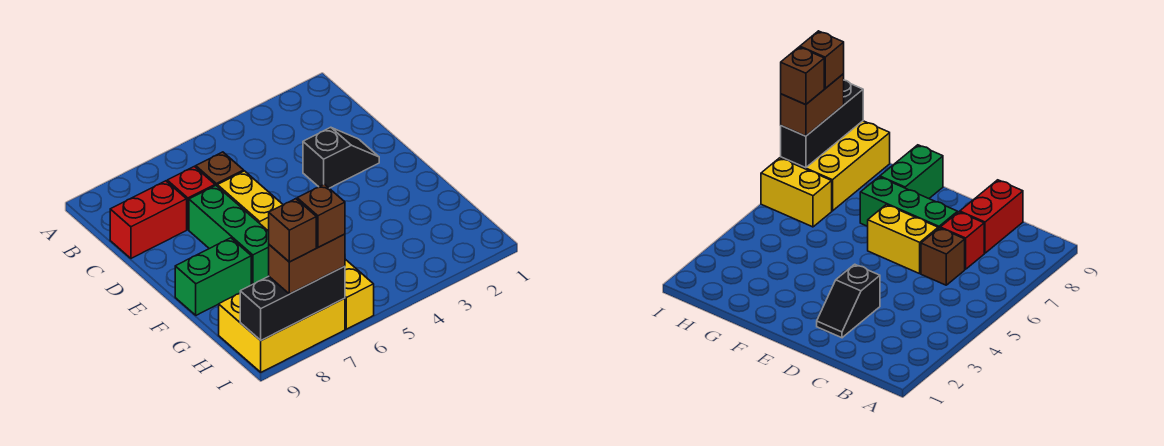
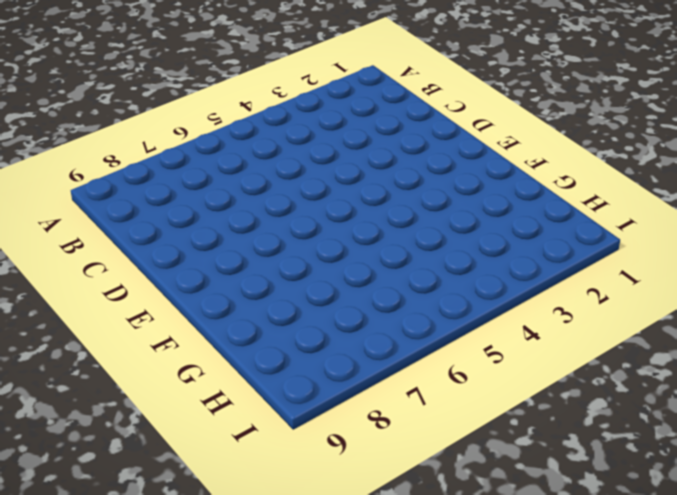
none -> brown brick C6 level 1
none -> red brick C7 level 1
none -> red brick C8:C9 level 1

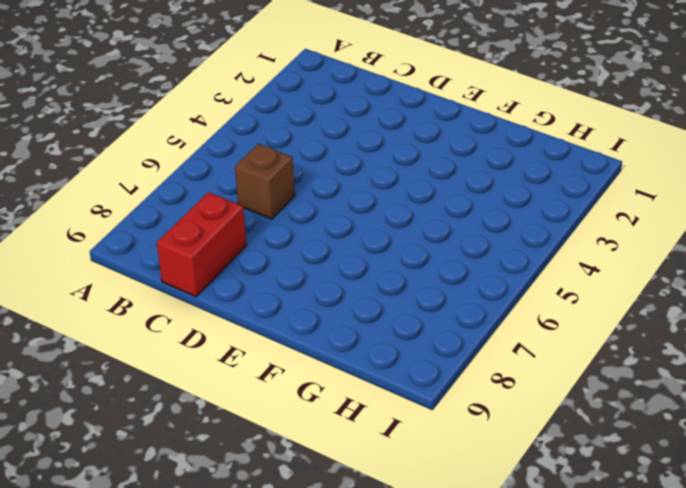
none -> red brick C7 level 1
none -> black slope D2:D3 level 1 top 3
none -> yellow brick D6:E6 level 1

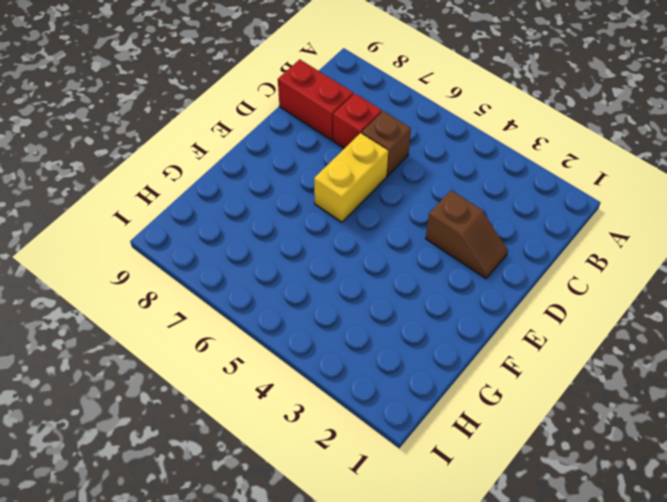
brown slope D2:D3 level 1 top 3 -> black slope D2:D3 level 1 top 3
none -> green brick D7:F7 level 1
none -> green brick F8:F9 level 1
none -> yellow brick H6:I6 level 1

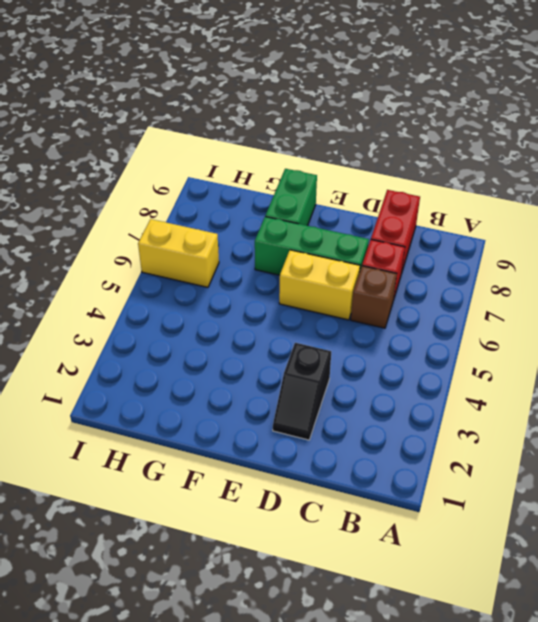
none -> yellow brick H7:I9 level 1
none -> black brick I7:I9 level 2
none -> brown brick I7:I8 level 3

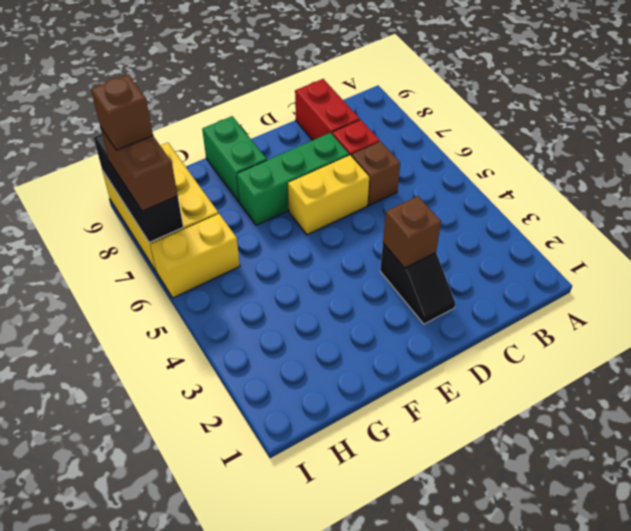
brown brick D3 level 2 -> brown brick I7 level 4

